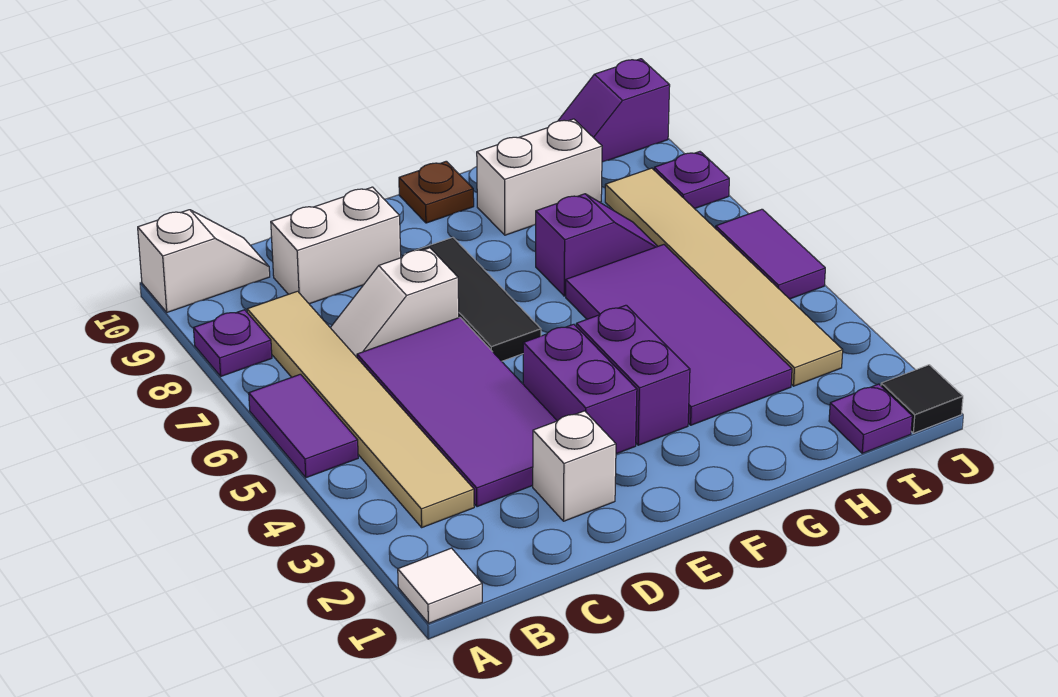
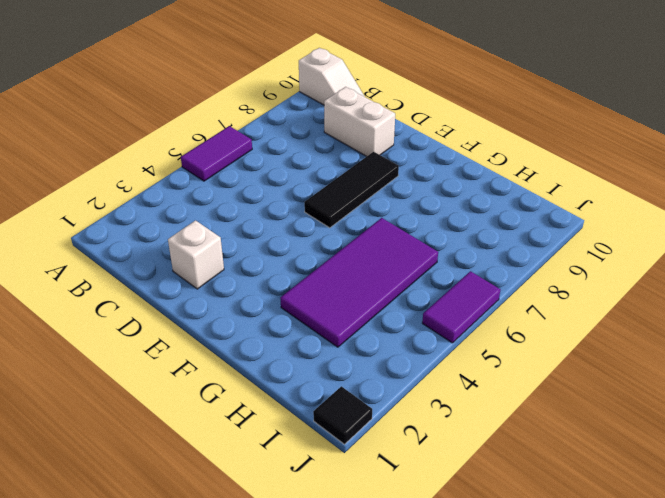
none -> white tile A1 level 1
none -> purple plate A8 level 1
none -> tan tile B3:B8 level 1

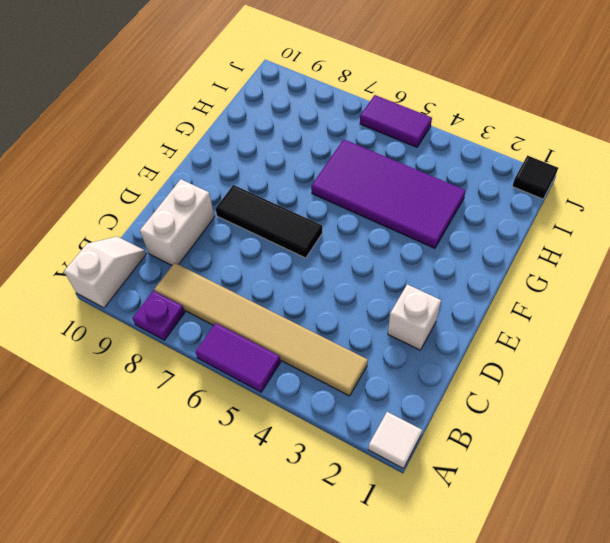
none -> purple tile C3:D6 level 1
none -> white slope C7:D7 level 1 top D
none -> purple brick E3:E4 level 1

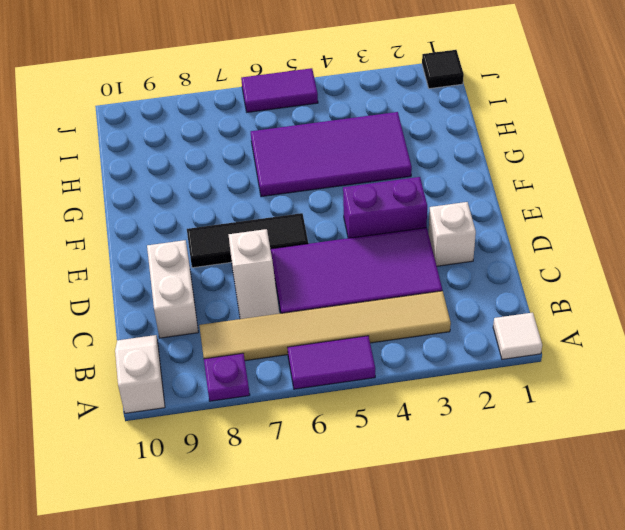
none -> purple brick F3:F4 level 1
none -> brown plate F10 level 1
none -> purple slope G7:H7 level 1 top G

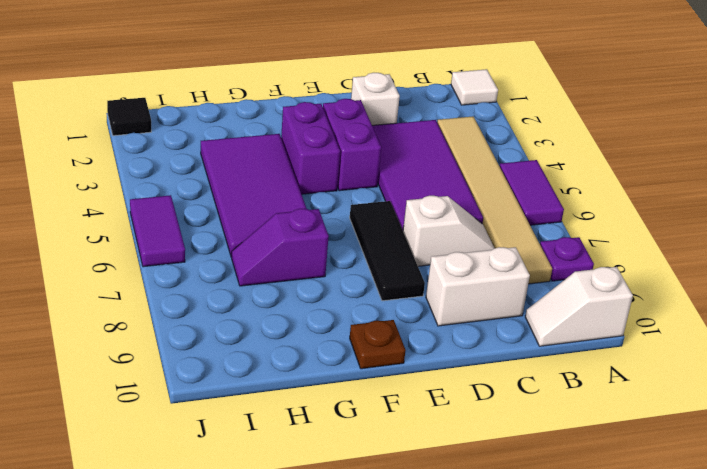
none -> white brick G9:H9 level 1
none -> purple plate I1 level 1
none -> tan tile I3:I8 level 1

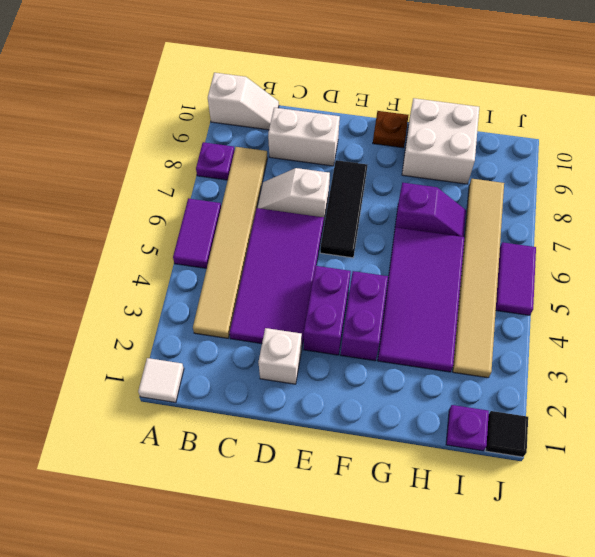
white brick G9:H10 level 1 -> white brick G9:H9 level 1
none -> purple slope I10:J10 level 1 top J
none -> purple plate J8 level 1

